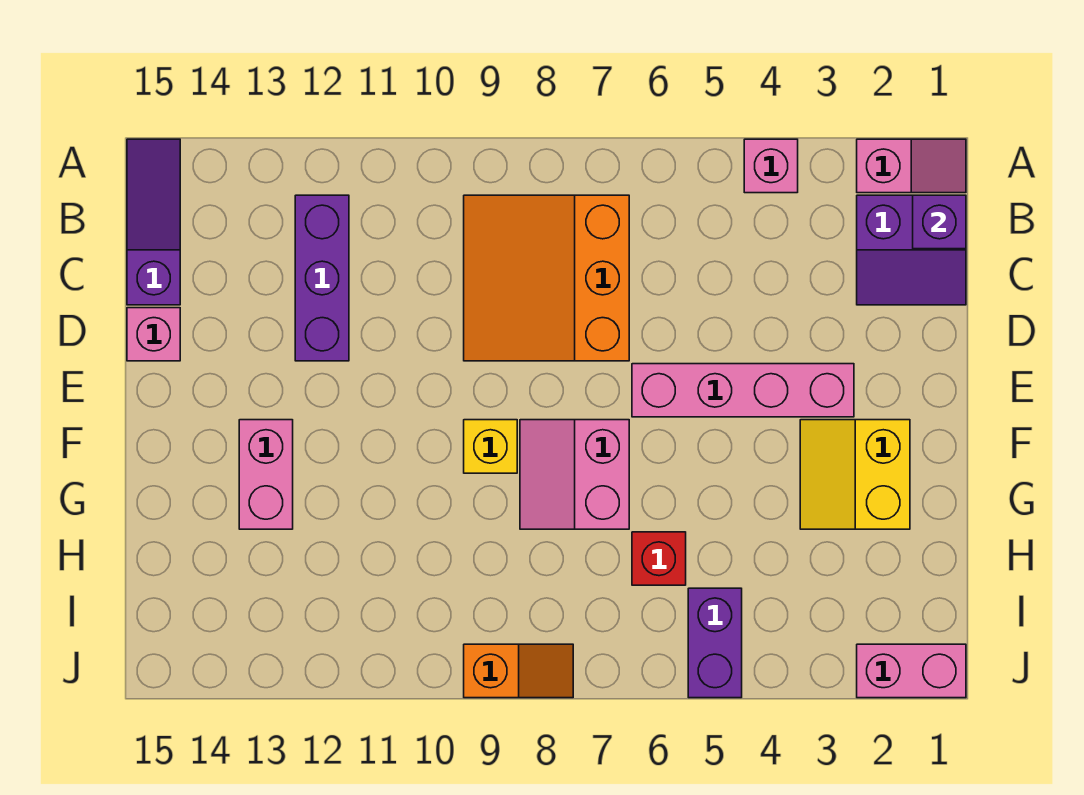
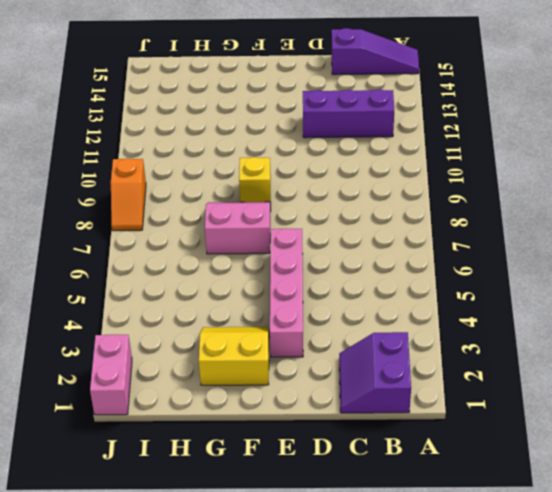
none -> pink slope A1:A2 level 1 top 2
none -> pink brick A4 level 1
none -> orange slope B7:D9 level 1 top 7

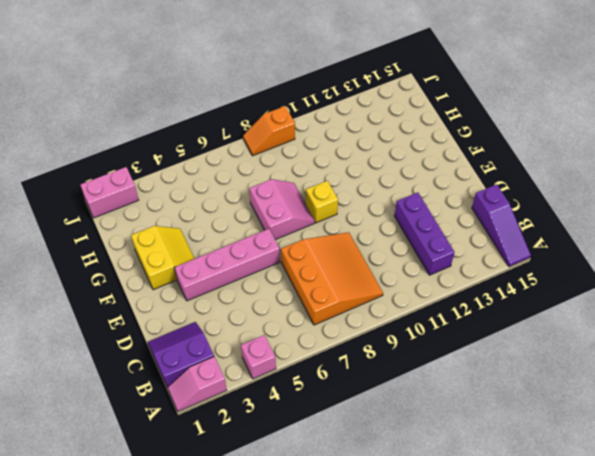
none -> pink brick D15 level 1
none -> pink brick F13:G13 level 1
none -> red brick H6 level 1

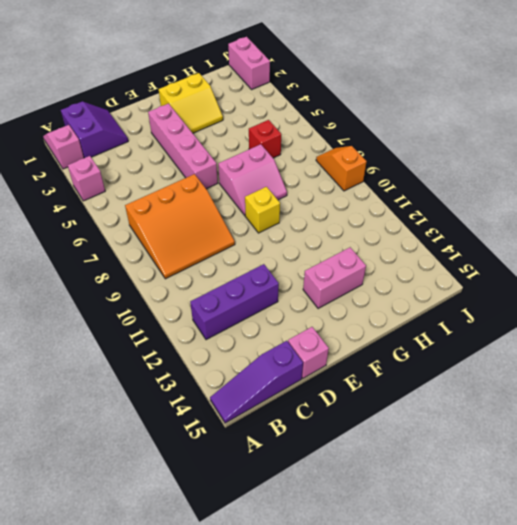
none -> purple brick I5:J5 level 1
none -> purple brick B1 level 2

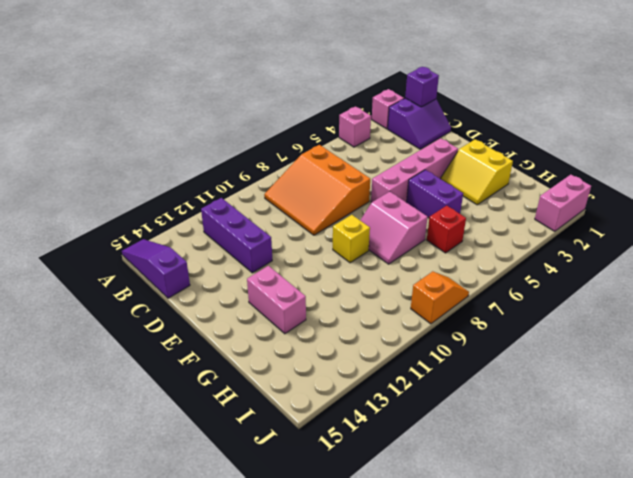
purple brick F5:G5 level 1 -> purple brick I5:J5 level 1
none -> pink brick D15 level 1

